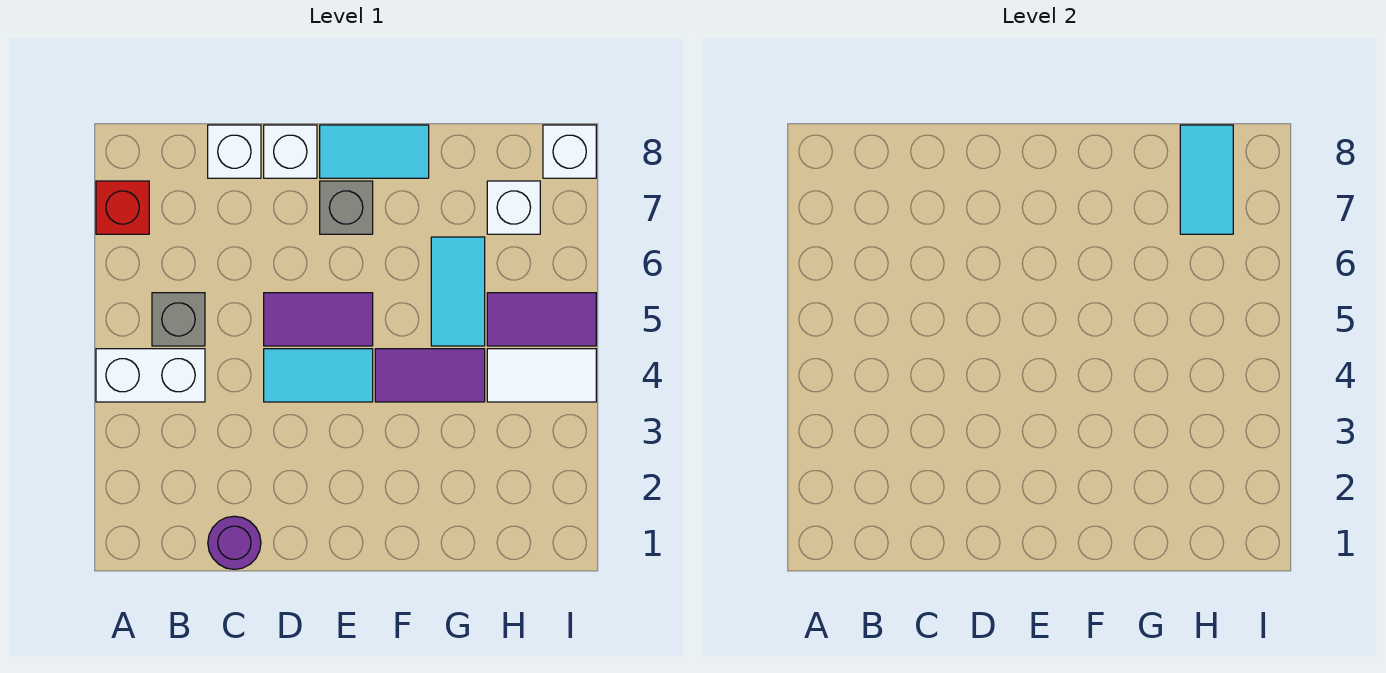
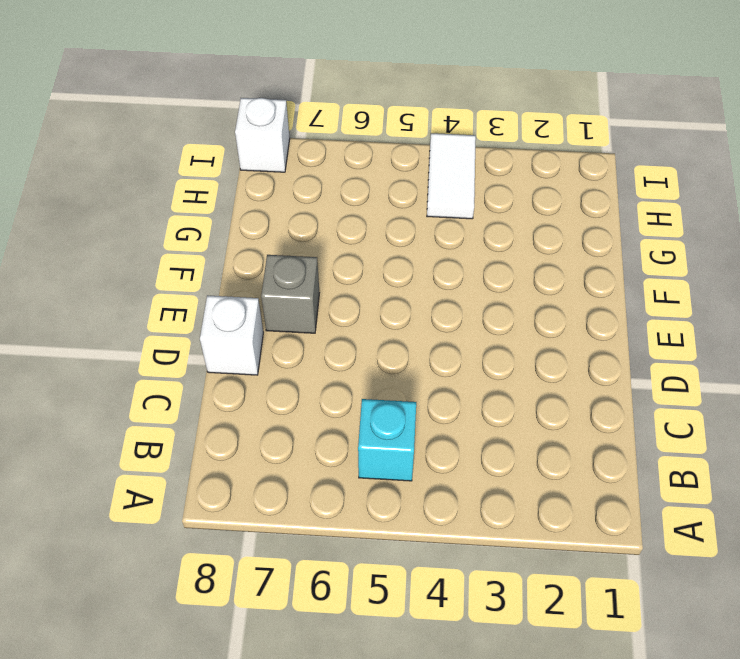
cyan brick B5 level 1 -> grey brick B5 level 1
none -> white brick A4:B4 level 1
none -> red brick A7 level 1
none -> purple round brick C1 level 1

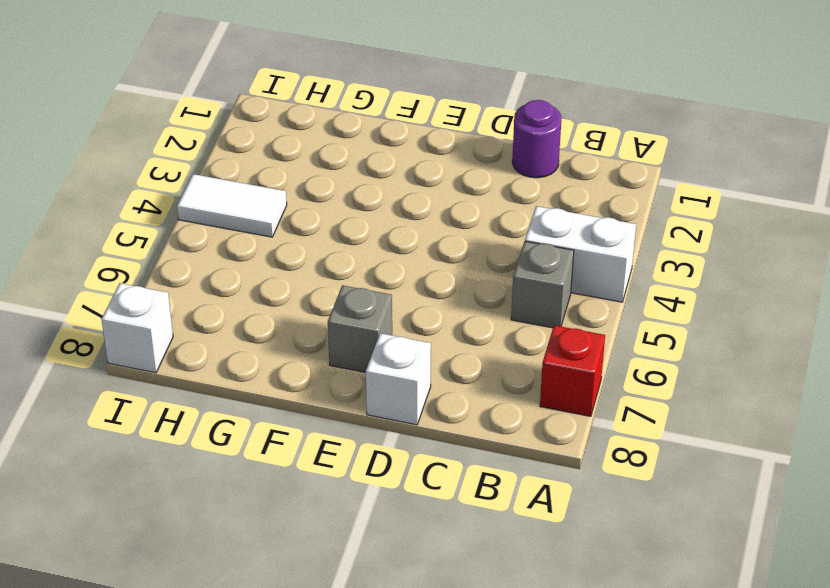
none -> white brick C8 level 1
none -> cyan tile D4:E4 level 1
none -> purple tile D5:E5 level 1

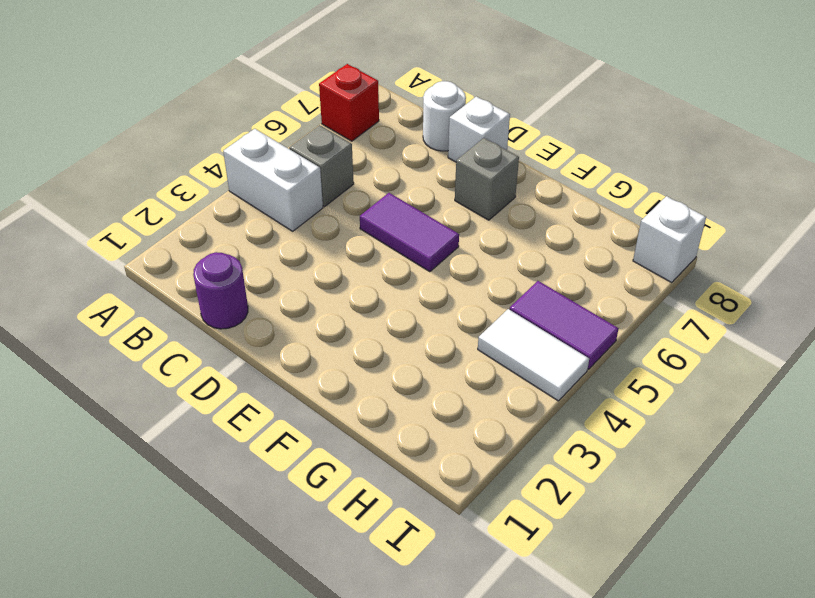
white round brick C8 level 1 -> white brick C8 level 1
none -> cyan tile D4:E4 level 1
none -> cyan tile E8:F8 level 1
none -> purple tile F4:G4 level 1

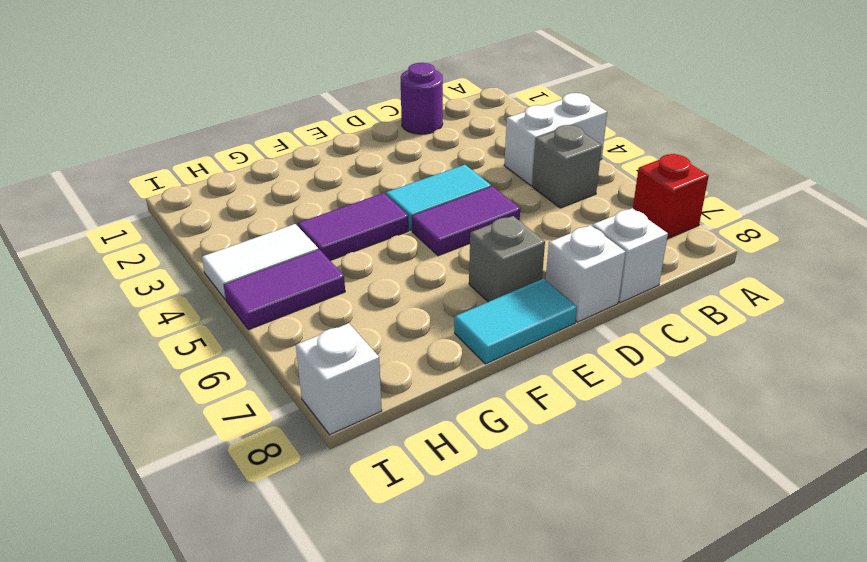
none -> cyan tile G5:G6 level 1
none -> white brick H7 level 1
none -> cyan tile H7:H8 level 2

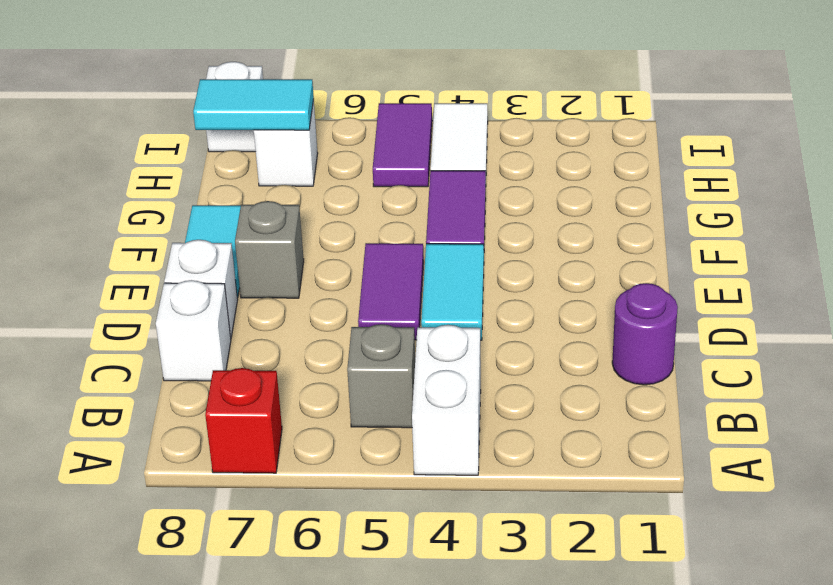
none -> cyan tile G5:G6 level 1

